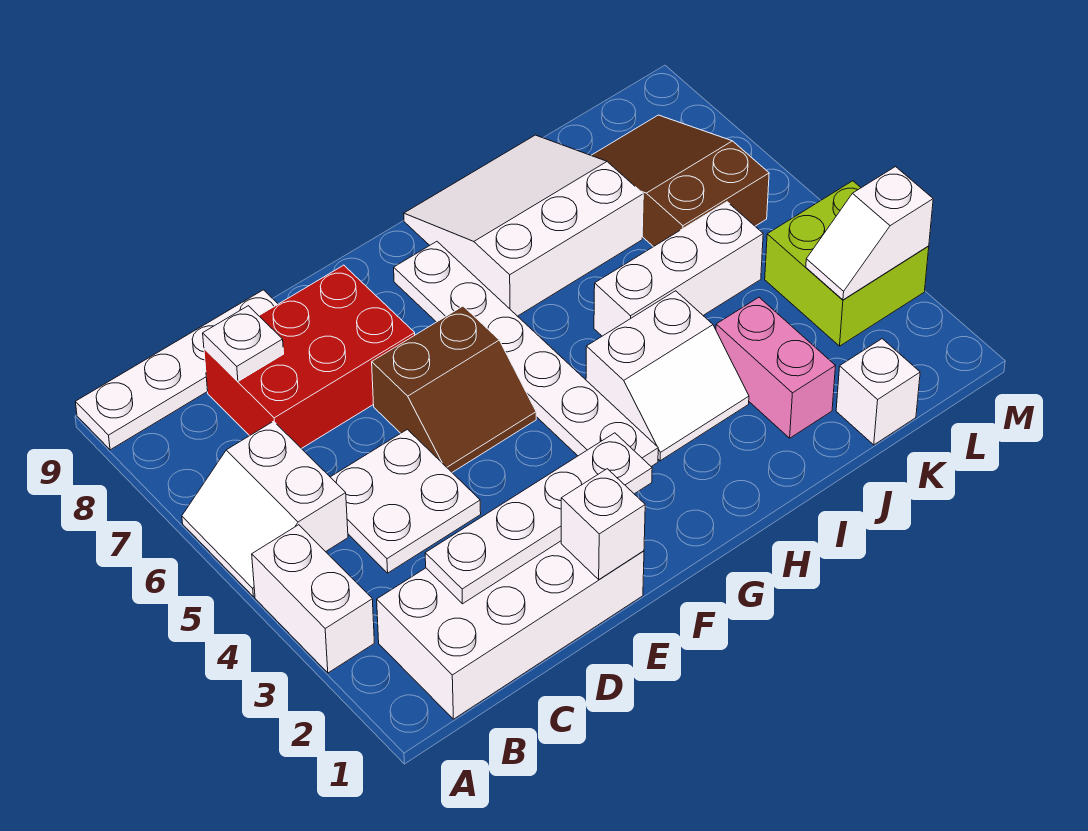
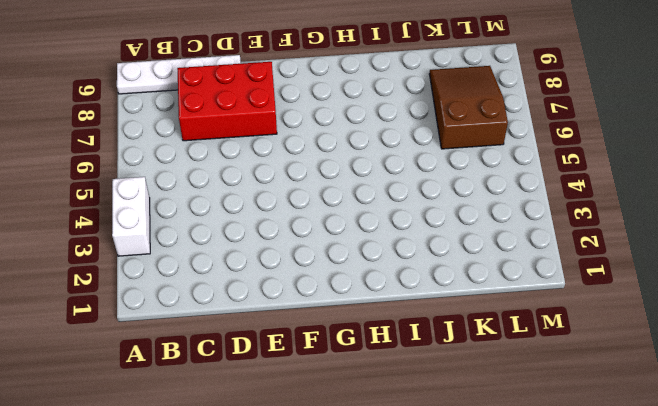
none -> white slope A5:B6 level 1 top B
none -> white brick B1:E2 level 1
none -> white plate C4:D5 level 1

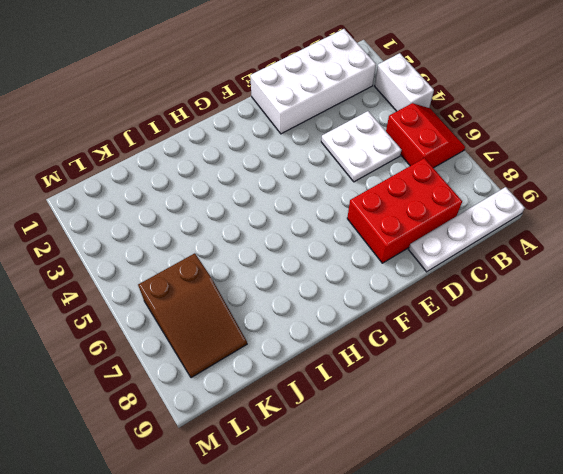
red slope A5:B6 level 1 top B -> white slope A5:B6 level 1 top B
none -> brown slope E5:F6 level 1 top 6
none -> white plate G3:G8 level 1
none -> white slope H3:I4 level 1 top 4

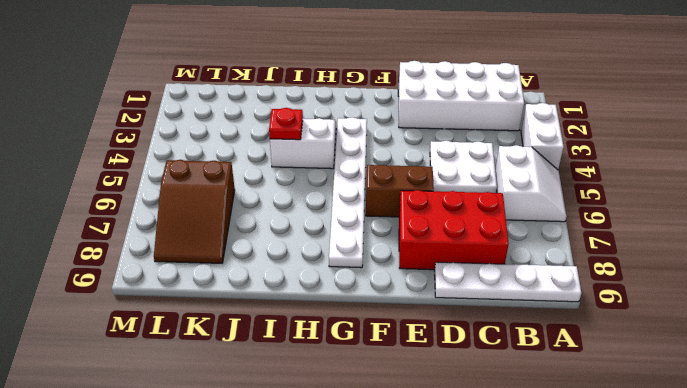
red plate I4 level 2 -> none
none -> white slope H7:J9 level 1 top 7
none -> white brick I5:K5 level 1
none -> pink brick J2:J3 level 1

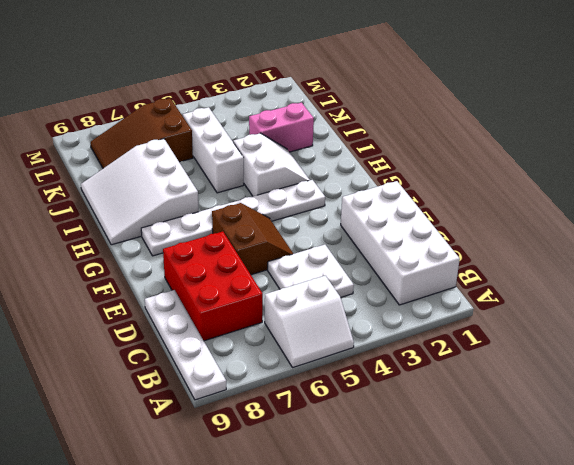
none -> white brick A3:A4 level 1
none -> white brick K1 level 1
none -> lime brick L3:M4 level 1

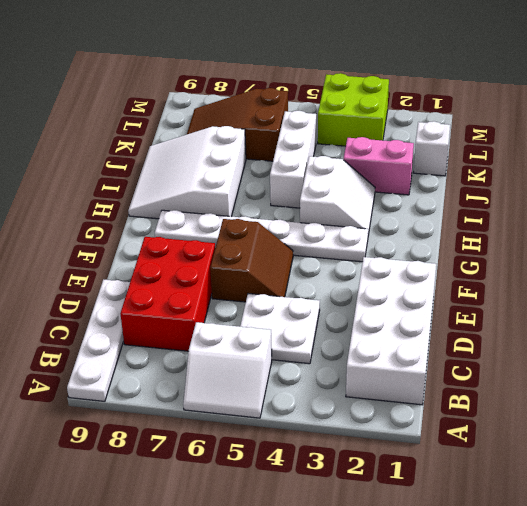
none -> white brick A3:A4 level 1
none -> white plate C2:F2 level 2
none -> white plate C8 level 2

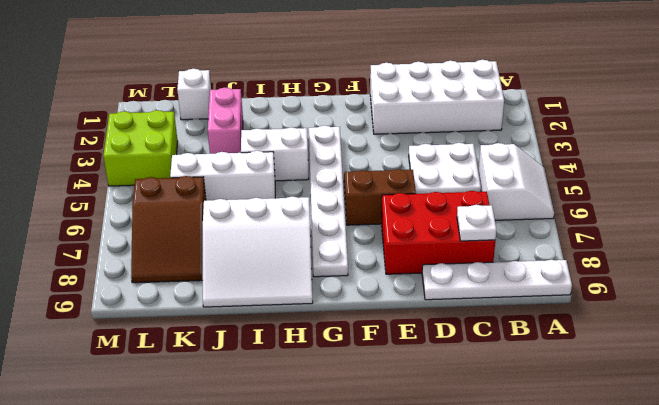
none -> white brick A3:A4 level 1
none -> white plate C2:F2 level 2
none -> white brick E1 level 2

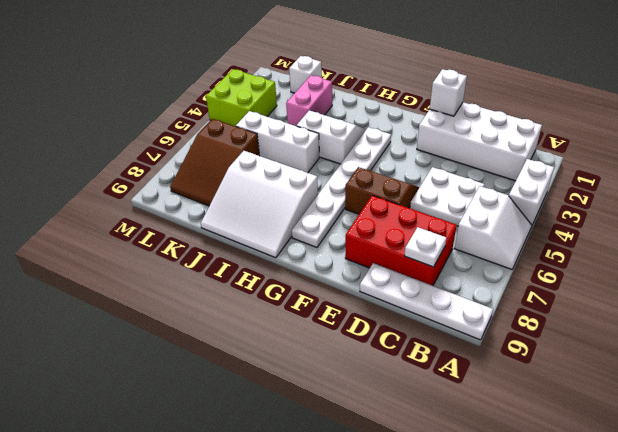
none -> white plate C2:F2 level 2
none -> white slope L3:M3 level 2 top M

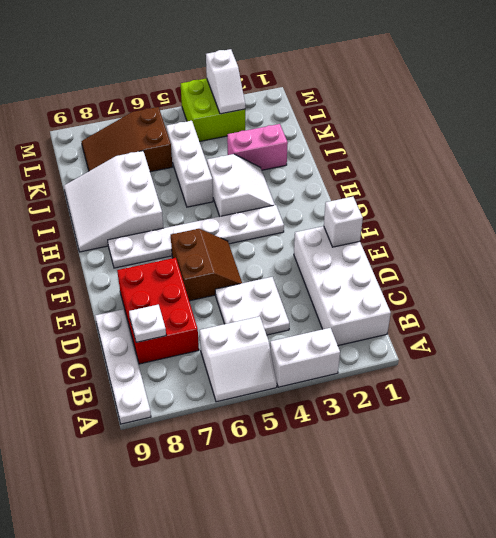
none -> white brick K1 level 1
none -> white plate C2:F2 level 2

